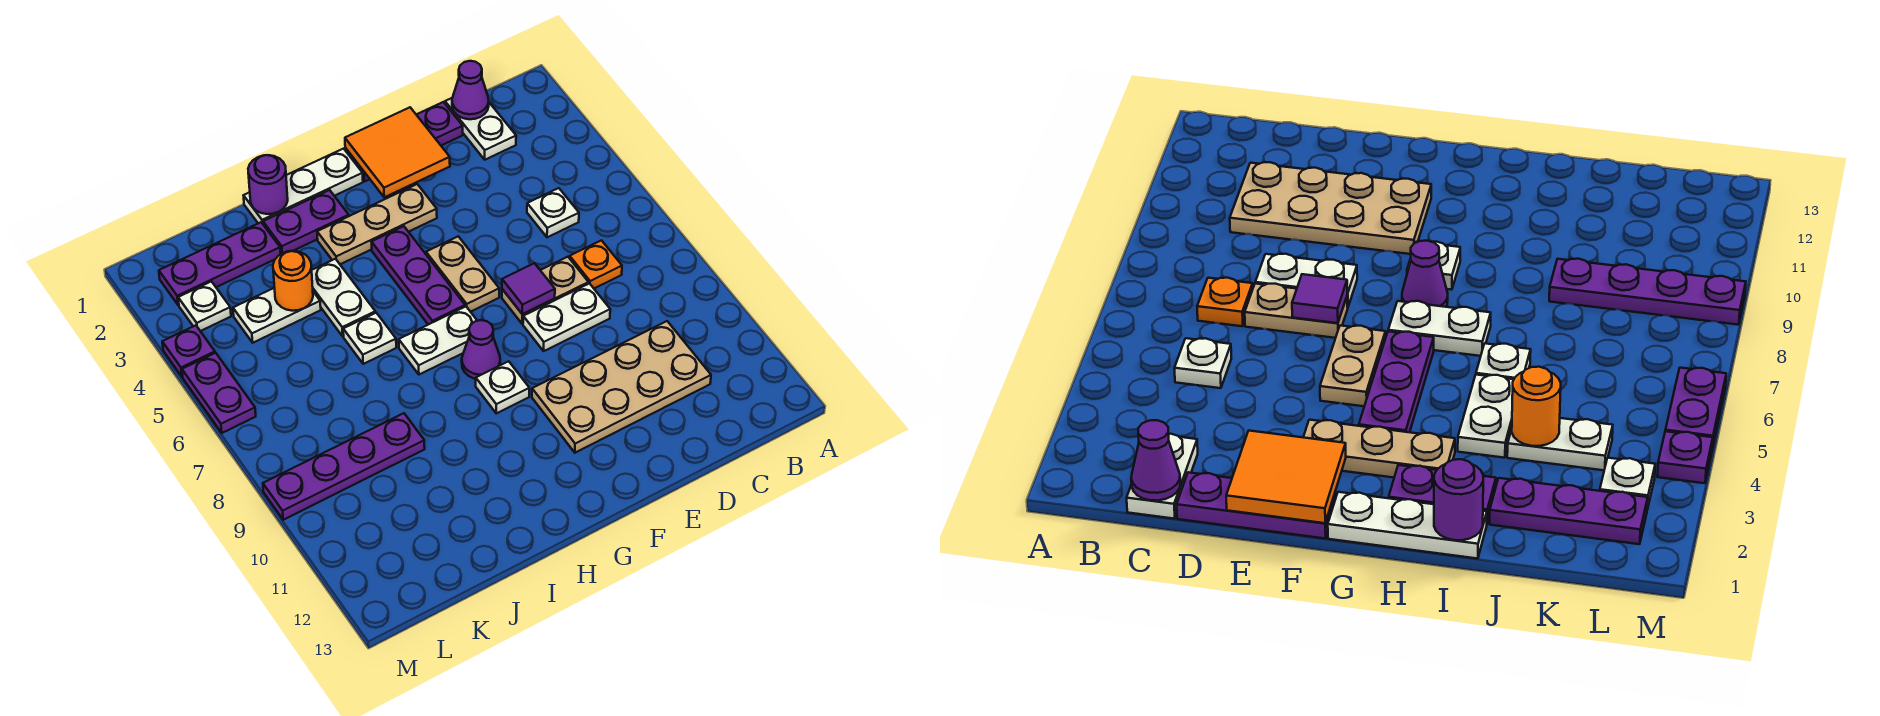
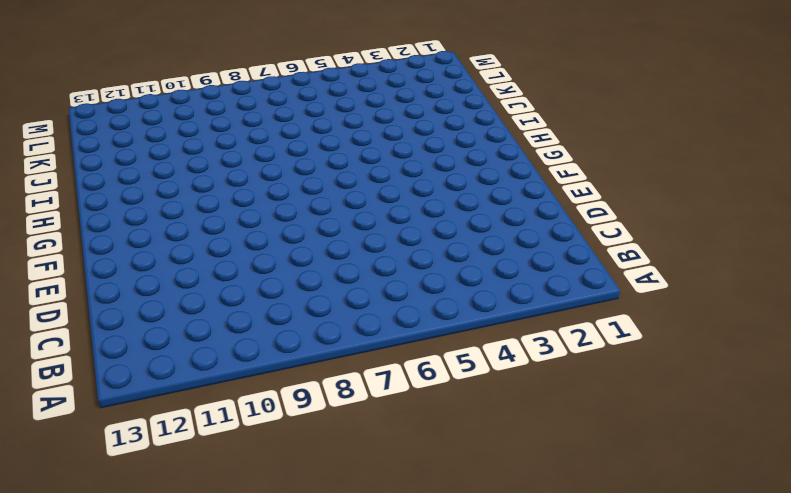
none -> white plate C1:C2 level 1
none -> white plate C5 level 1
none -> orange plate C7 level 1

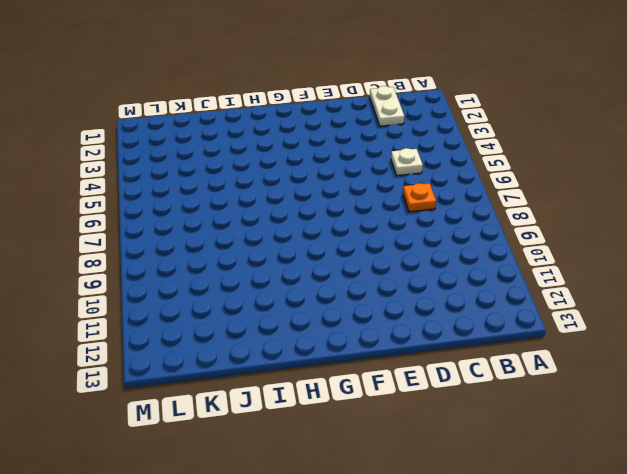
none -> tan plate C10:F11 level 1
none -> purple plate D1:F1 level 1
none -> tan plate D7:E7 level 1

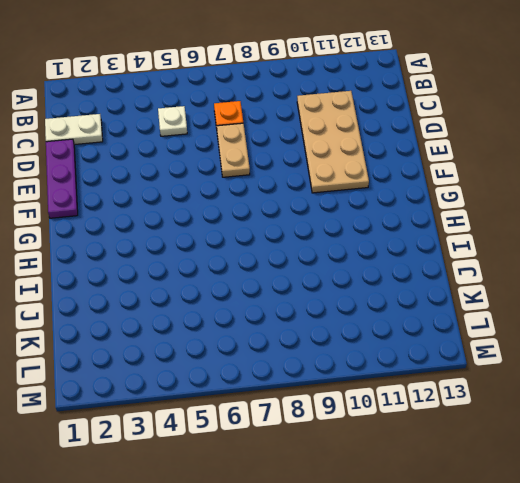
none -> white plate D8:E8 level 1
none -> tan plate F3:H3 level 1
none -> tan plate F5:F6 level 1

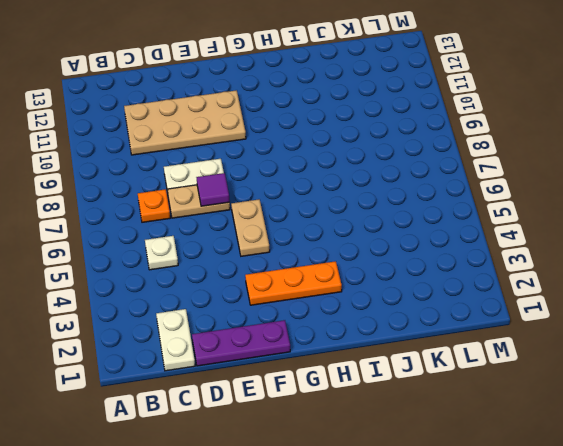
orange plate F3:H3 level 1 -> tan plate F3:H3 level 1
none -> white plate G1:I1 level 1
none -> purple plate G4:G6 level 1
none -> white plate G7:H7 level 1

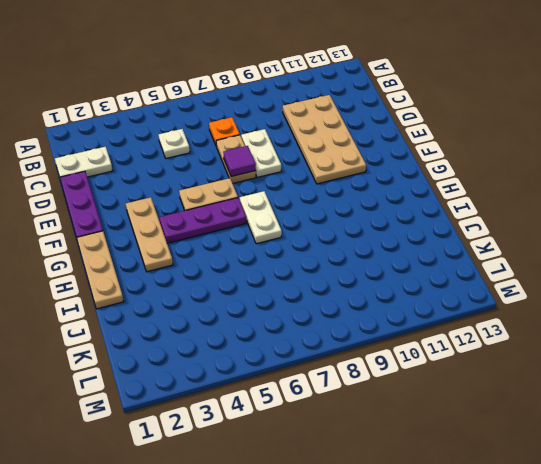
tan plate G1:I1 level 1 -> white plate G1:I1 level 1
none -> purple cone G8 level 1
none -> white plate G9 level 1
none -> purple plate H2:I2 level 1

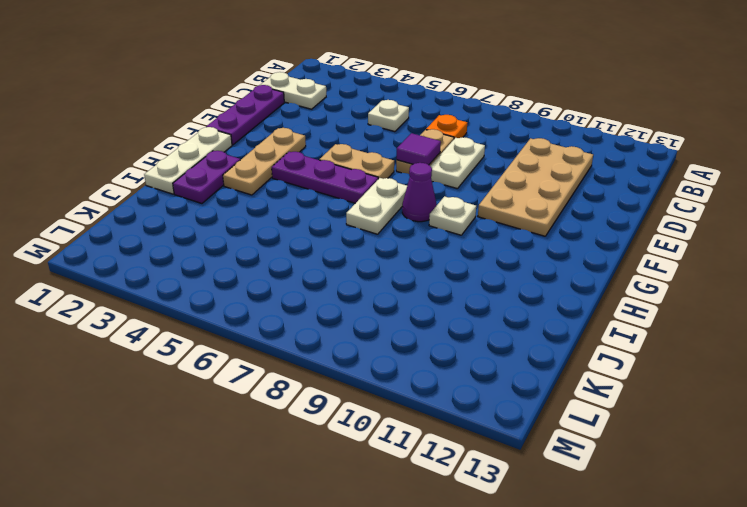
none -> white plate I4:I5 level 1
none -> white plate I6 level 1
none -> purple plate J2:L2 level 1

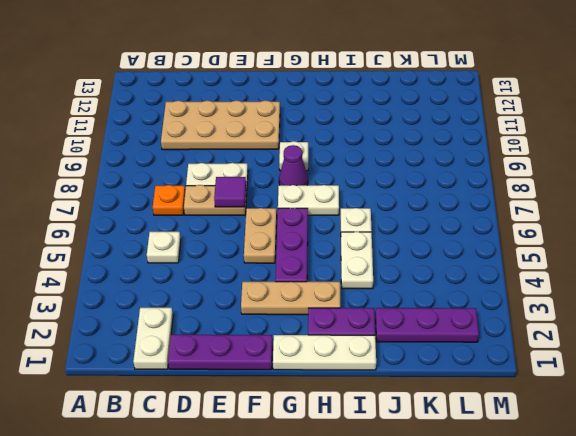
none -> white plate J4:K4 level 1
none -> purple plate J9:M9 level 1
none -> white plate L3 level 1

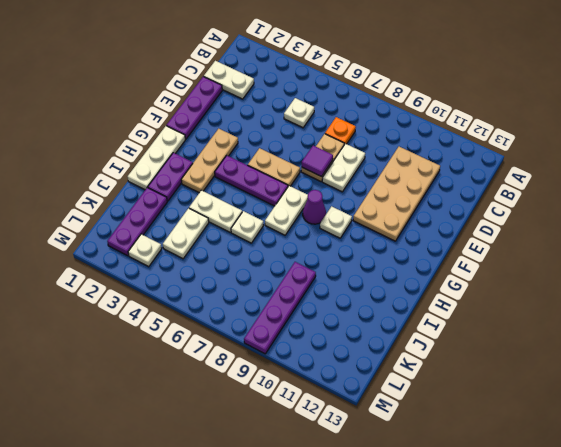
none -> purple plate M4 level 1
none -> purple plate M5:M6 level 1
none -> purple cone C1 level 2

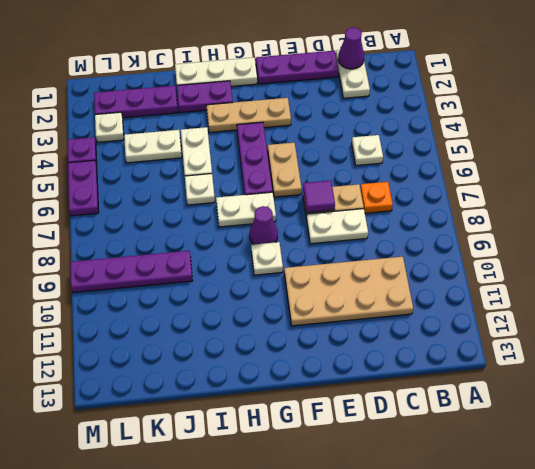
none -> orange tile E1:F2 level 2
none -> purple round brick I1 level 2
none -> orange round brick J4 level 2

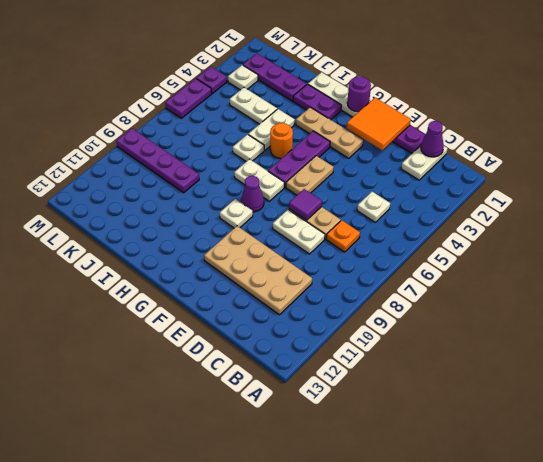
purple round brick G1 level 2 -> purple round brick I1 level 2
orange round brick H5 level 1 -> orange round brick J4 level 2

